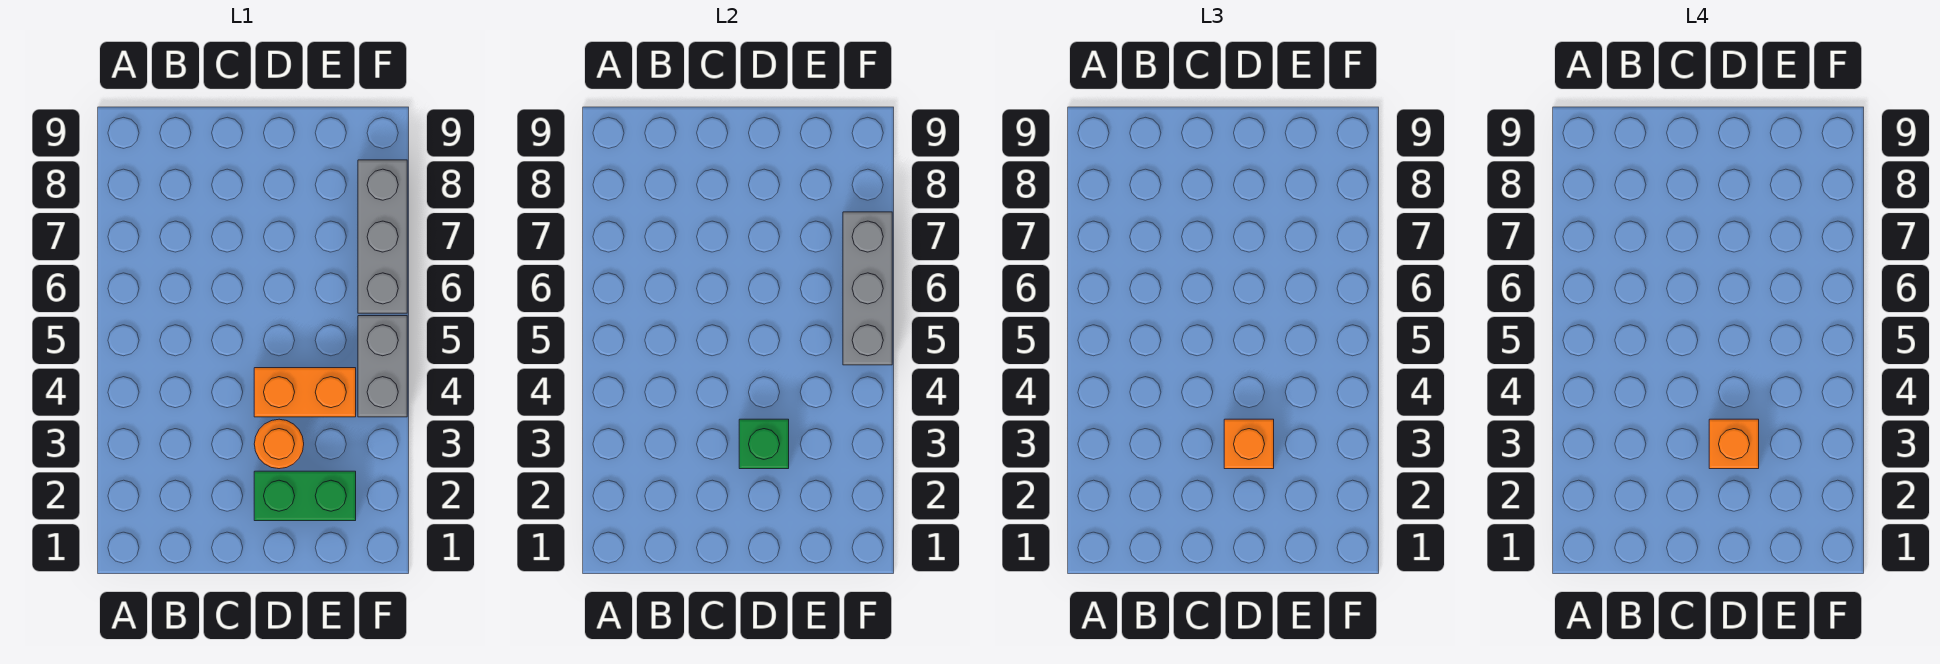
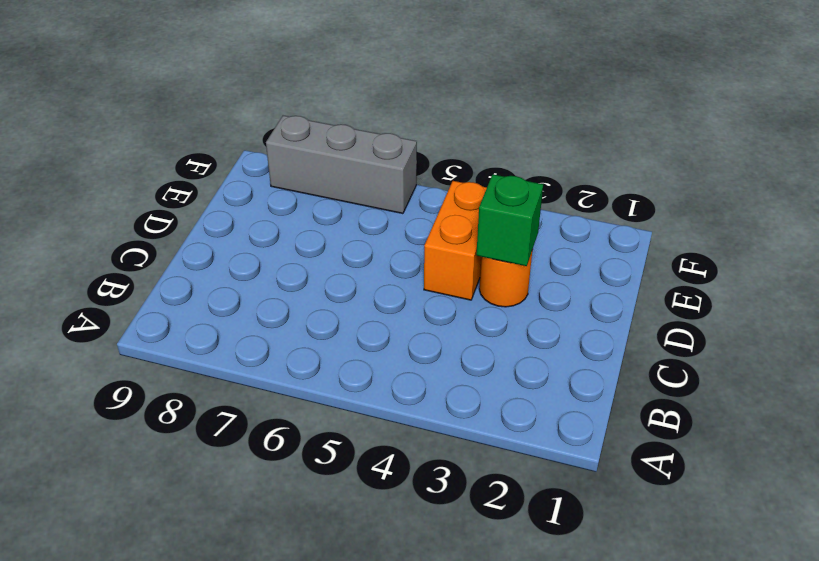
none -> green brick D2:E2 level 1
none -> grey brick F4:F5 level 1

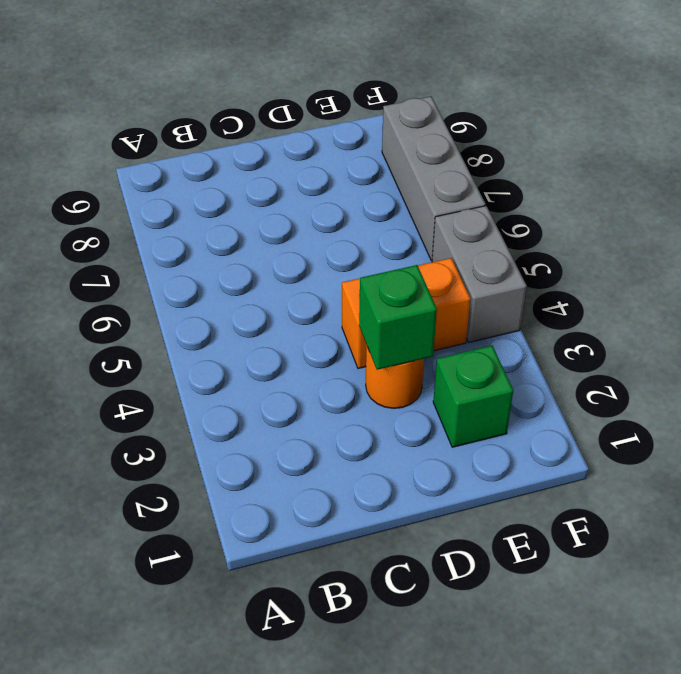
green brick E2 level 1 -> green brick D2:E2 level 1
none -> grey brick F5:F7 level 2
none -> orange brick D3 level 3

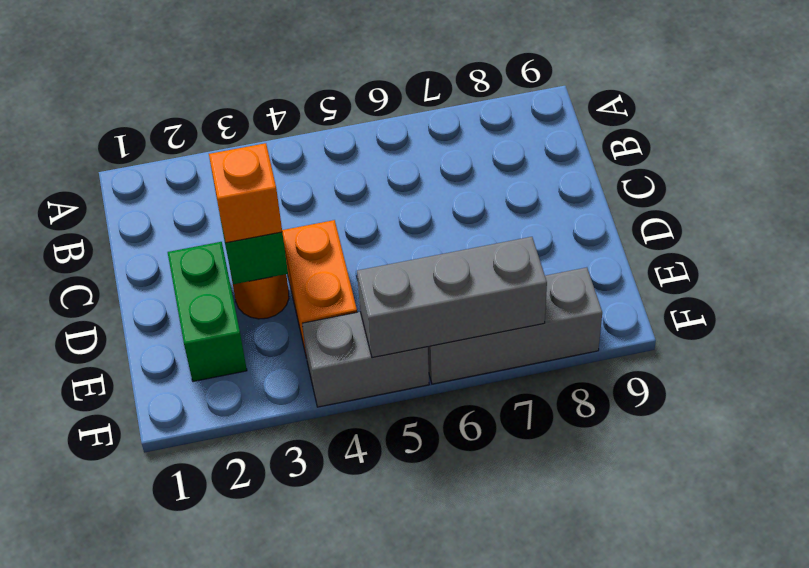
none -> orange brick D3 level 4

